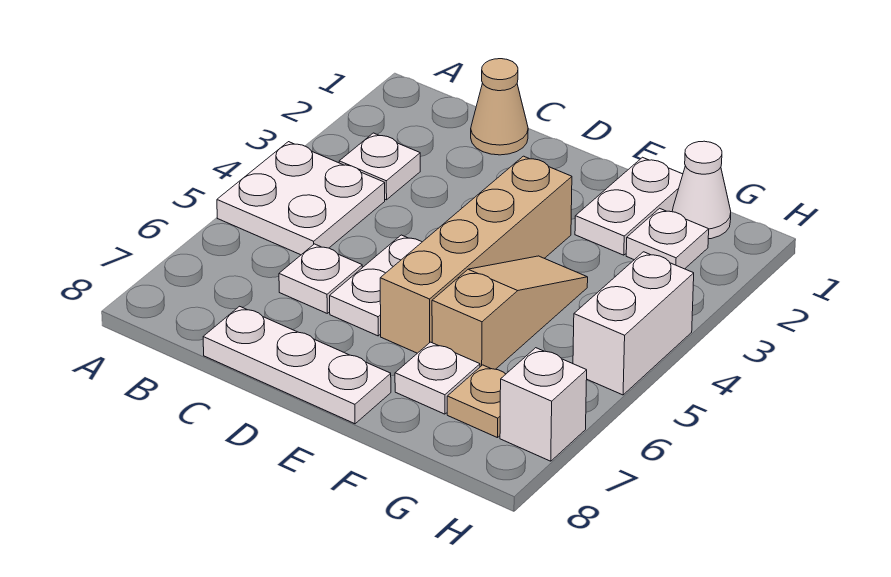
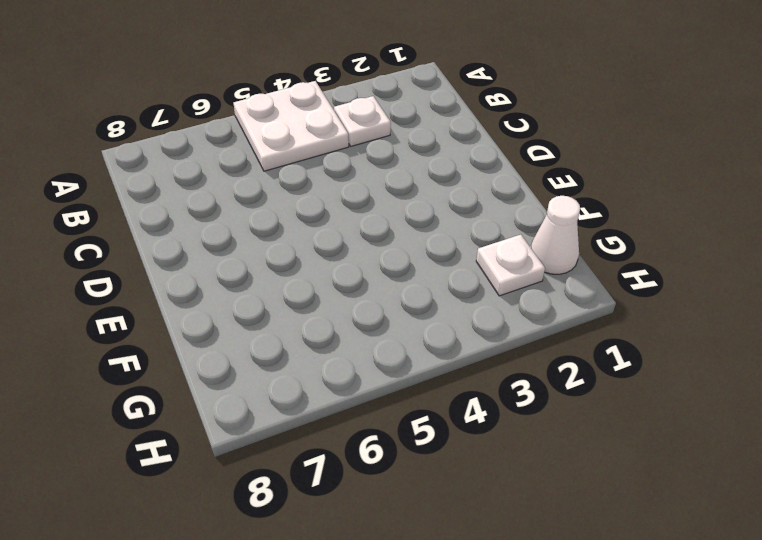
none -> tan cone C1 level 1
none -> white plate C6 level 1
none -> white plate C8:E8 level 1

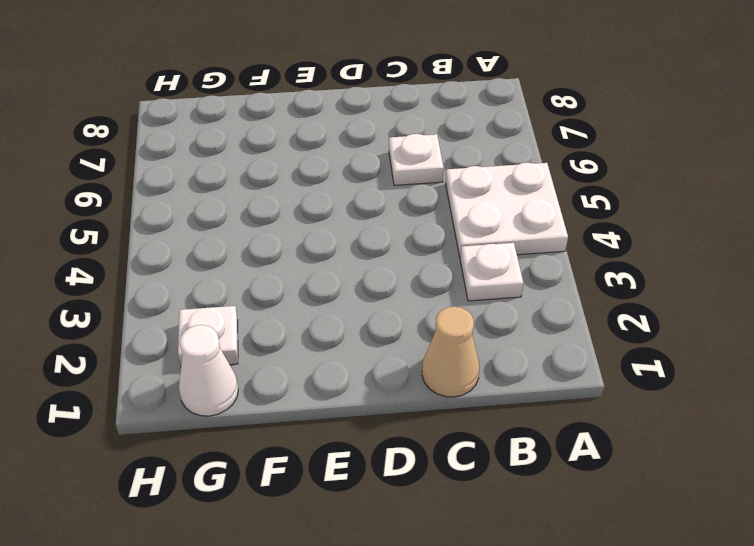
none -> white plate C8:E8 level 1
none -> white plate D5:D6 level 1
none -> tan brick E3:E6 level 1

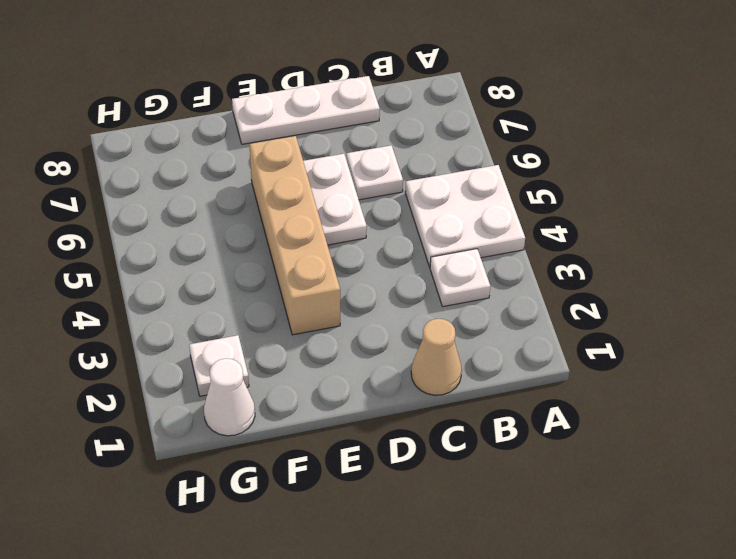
none -> white plate F1:F2 level 1
none -> tan slope F4:F6 level 1 top 6
none -> white plate F7 level 1

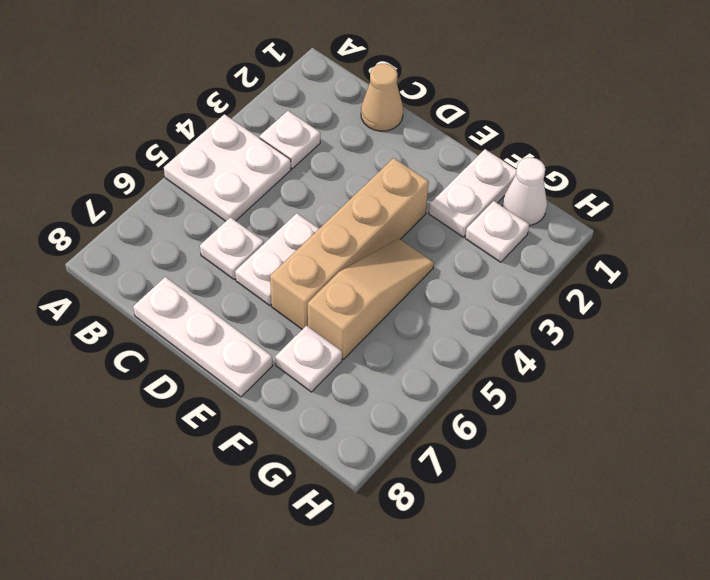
none -> tan plate G7 level 1
none -> white brick H4:H5 level 1
none -> white brick H7 level 1

